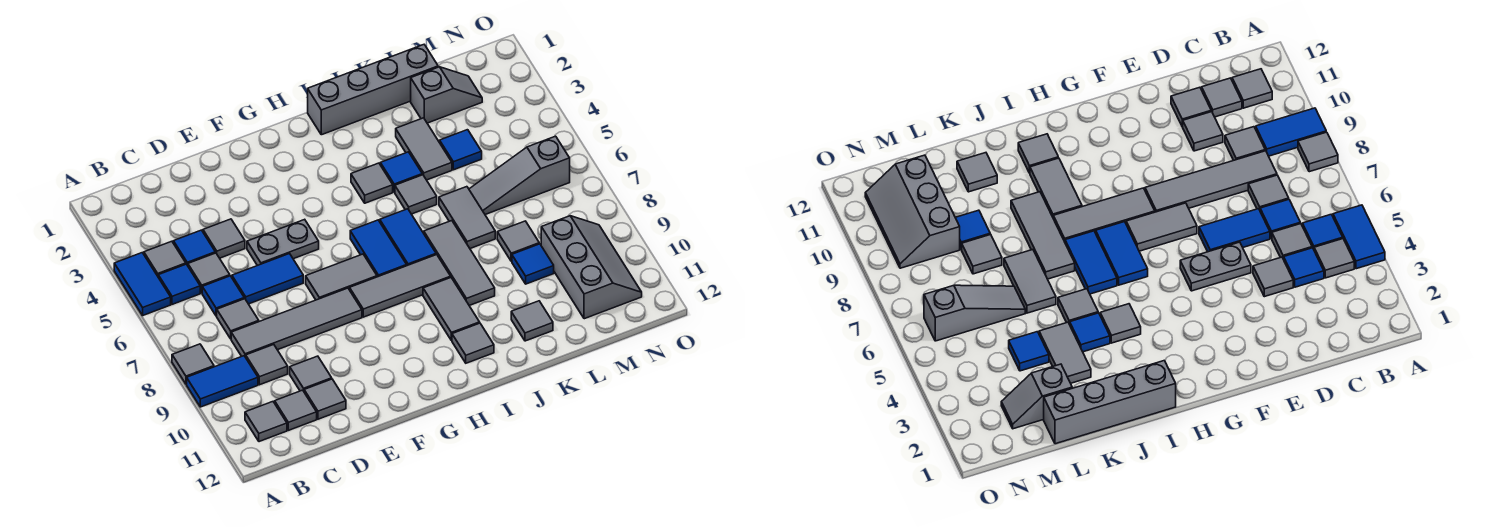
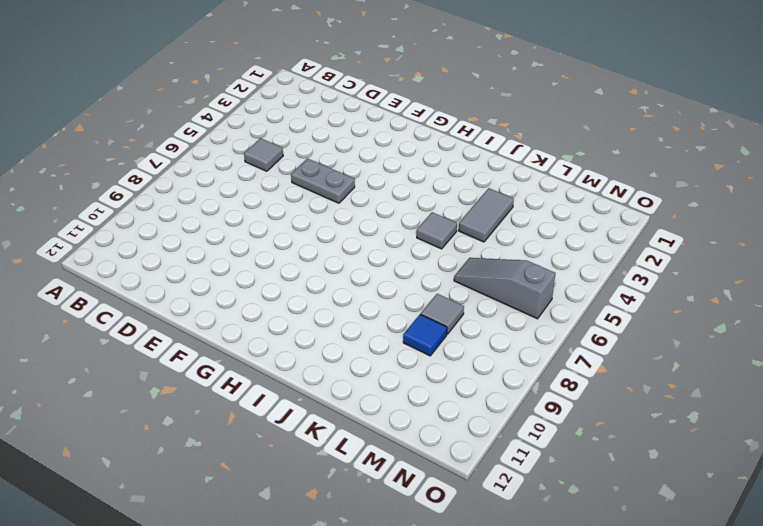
none -> blue tile A4:A5 level 1
none -> grey tile A8 level 1
none -> blue tile A9:B9 level 1
none -> grey tile B4 level 1

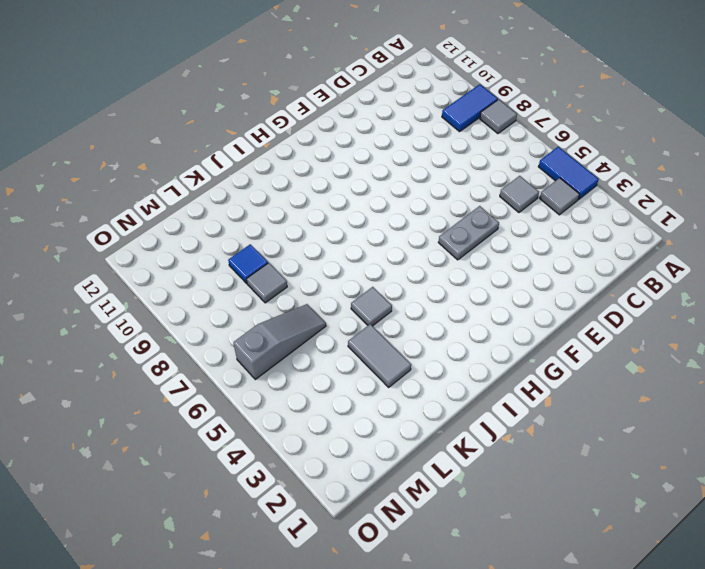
none -> blue tile B5 level 1
none -> grey tile B11 level 1
none -> blue tile C4 level 1
none -> blue tile C6 level 1

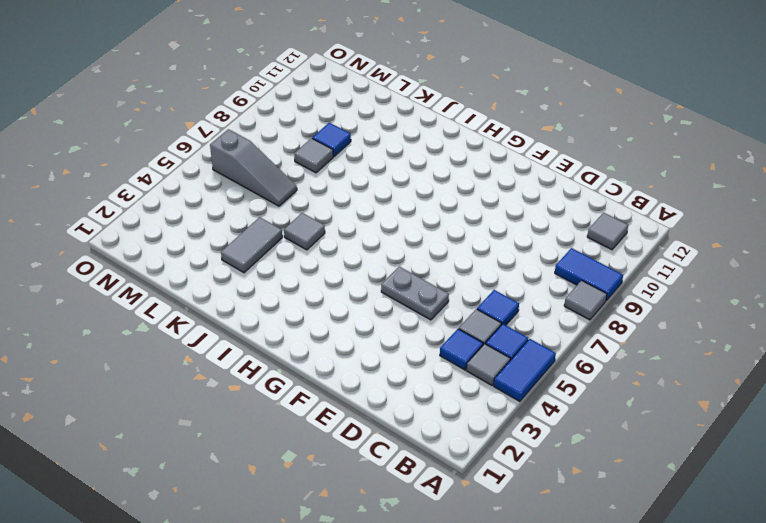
none -> grey tile C7 level 1
none -> grey tile C8:F8 level 1
none -> grey tile C9 level 1
none -> grey tile C11 level 1

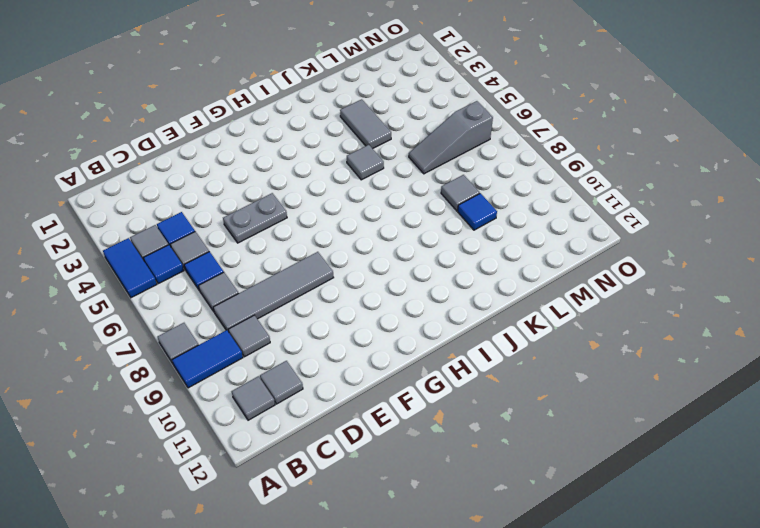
none -> grey tile D4 level 1
none -> blue tile D6:E6 level 1
none -> grey tile D10 level 1
none -> grey tile D11 level 1

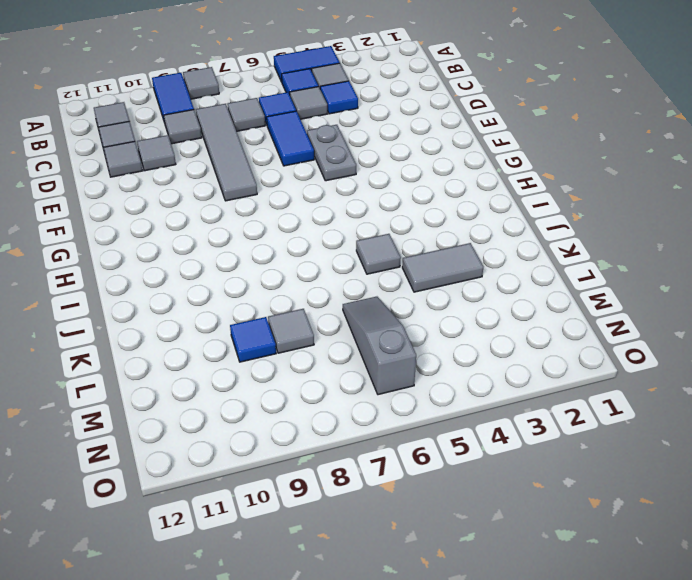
none -> grey tile D4 level 1
none -> grey tile F7:G7 level 1
none -> grey tile G8:I8 level 1
none -> blue tile H6:H7 level 1

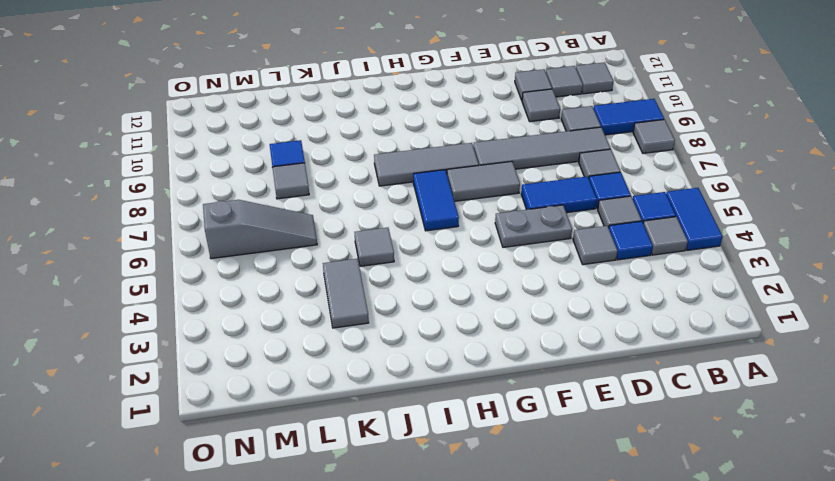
none -> grey brick I1:L1 level 1
none -> grey tile I4 level 1
none -> blue tile I6:I7 level 1
none -> grey tile I9:I10 level 1

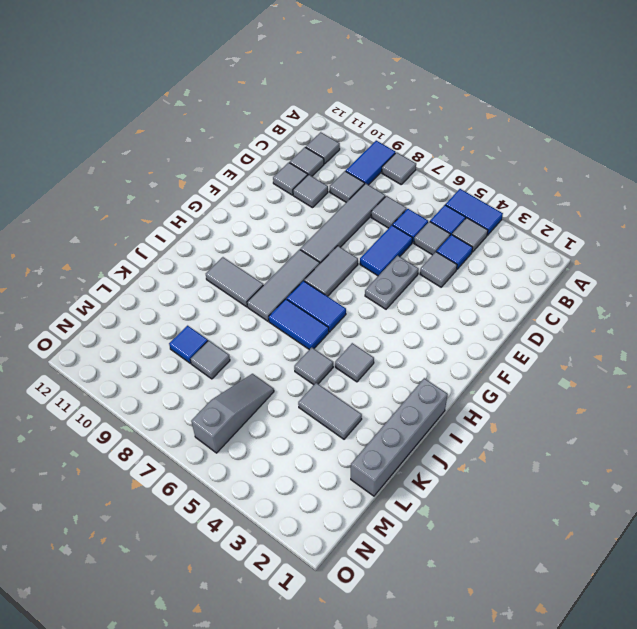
none -> grey tile I11 level 1
none -> blue tile J4 level 1
none -> grey tile J7:J9 level 1
none -> grey tile K6:K7 level 1

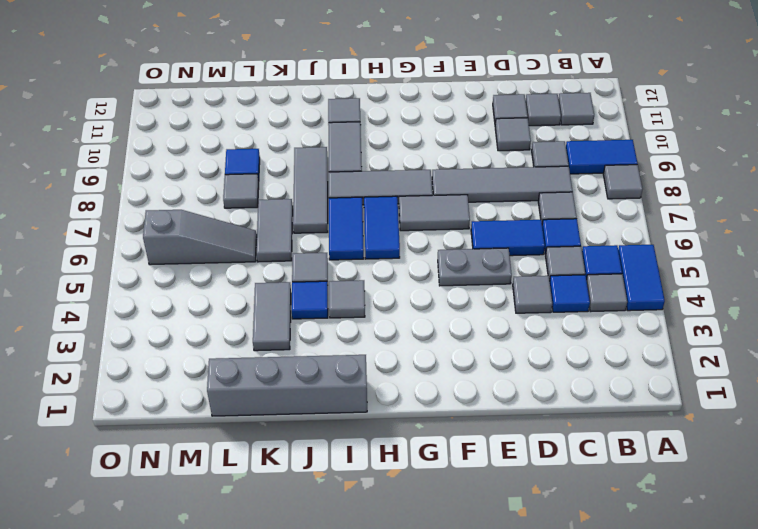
none -> grey tile K11 level 1
none -> grey slope L2:M2 level 1 top L
none -> blue tile L4 level 1
none -> grey slope M9:N11 level 1 top M

